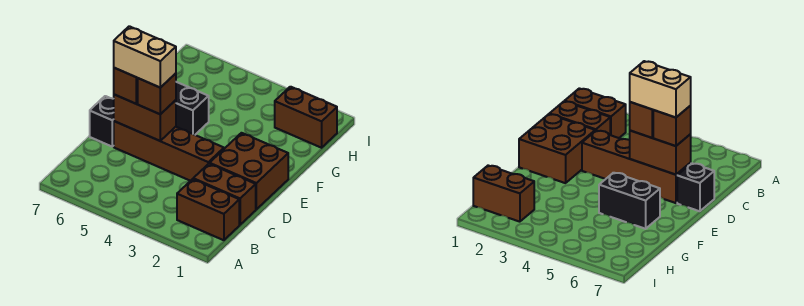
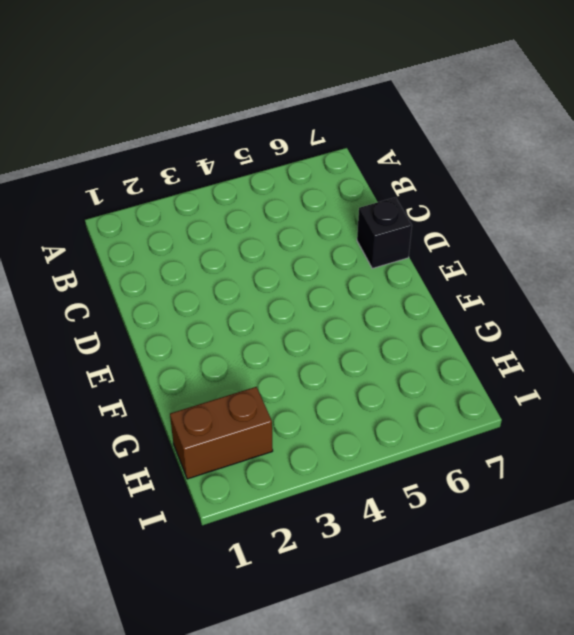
none -> brown brick B1:B2 level 1
none -> brown brick C1:C2 level 1

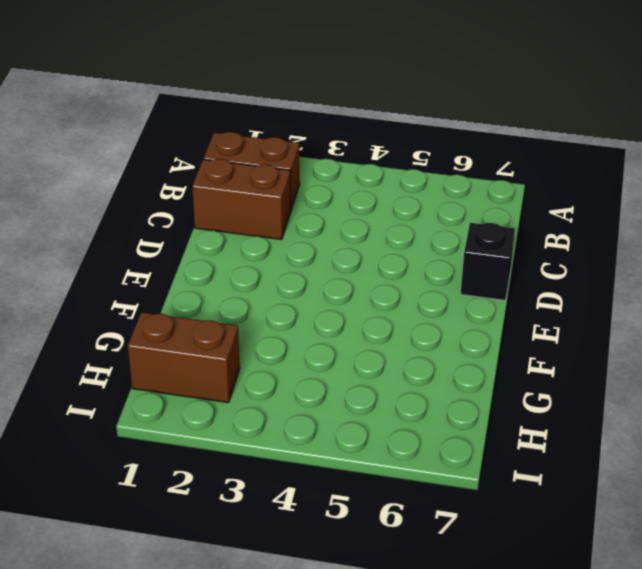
none -> brown brick D1:E2 level 1
none -> brown brick D3:D6 level 1

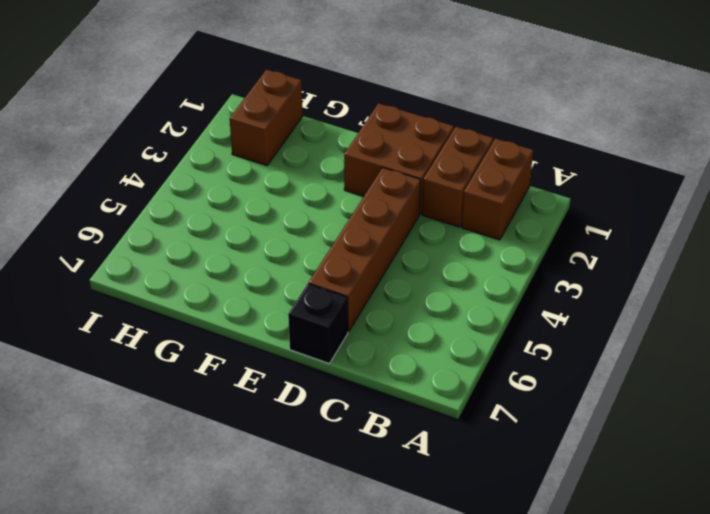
none -> black brick F5:F6 level 1
none -> brown brick D5:D6 level 2

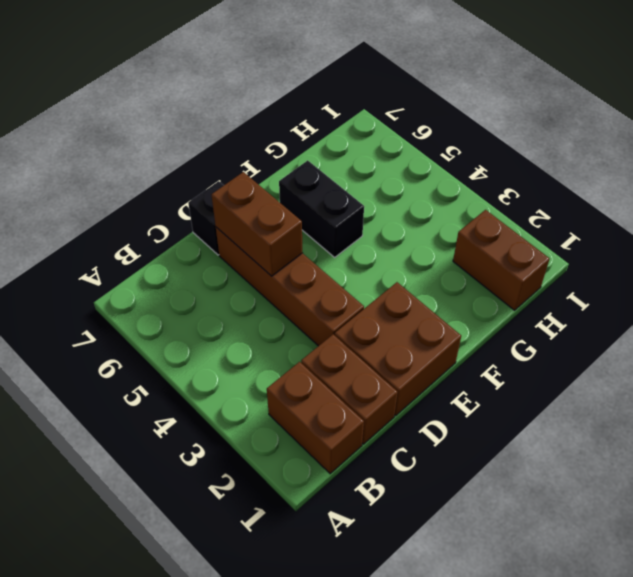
none -> brown brick D5 level 3
none -> brown brick D6 level 3

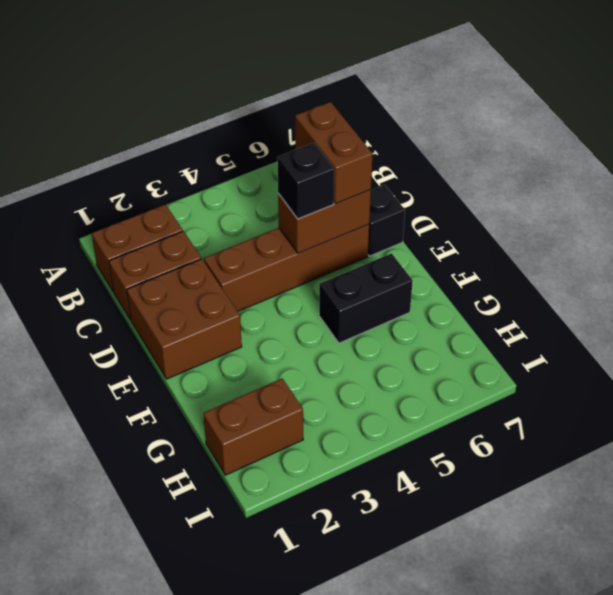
brown brick C6:D6 level 3 -> brown brick D6 level 3
black brick D5 level 3 -> brown brick D5 level 3
none -> tan brick D5:D6 level 4

